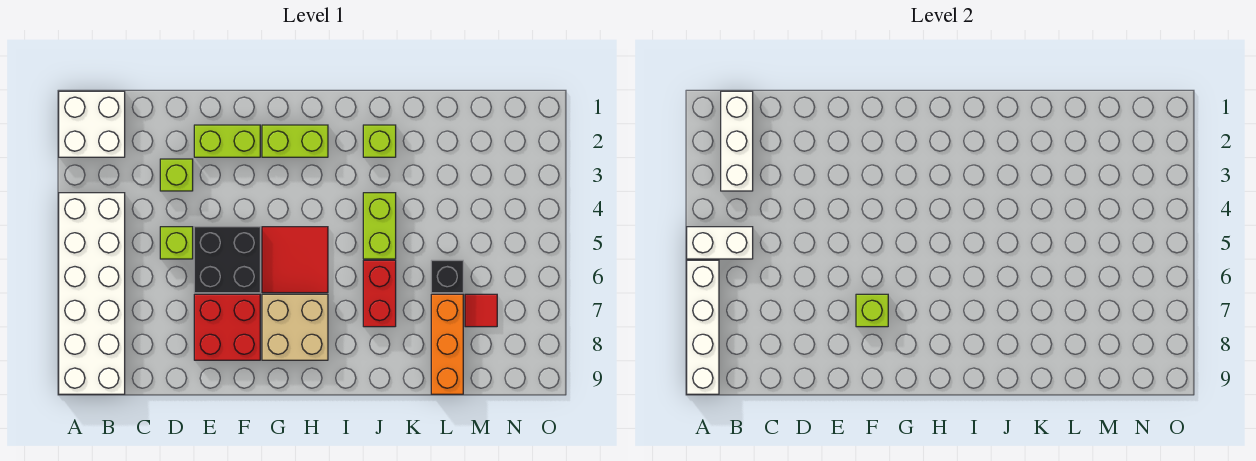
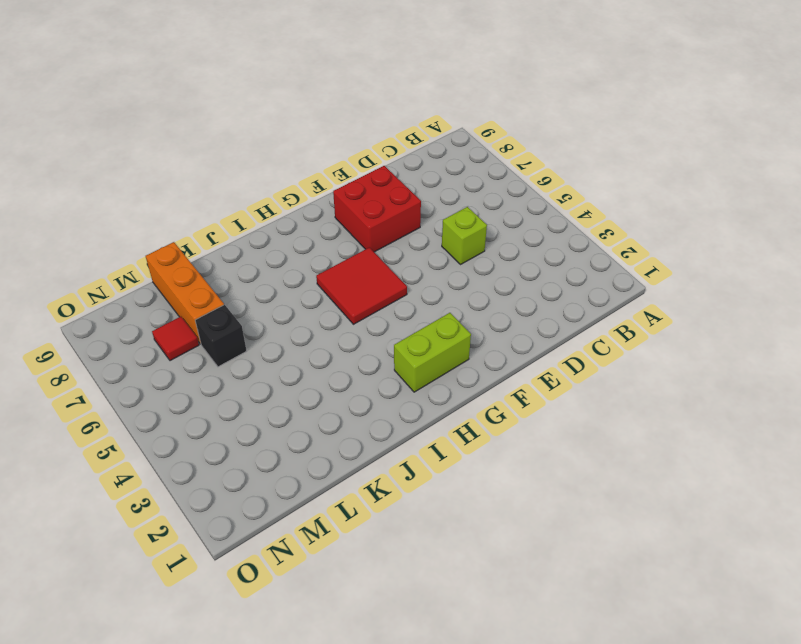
none -> white brick A1:B2 level 1
none -> white brick A4:B9 level 1
none -> lime brick D3 level 1

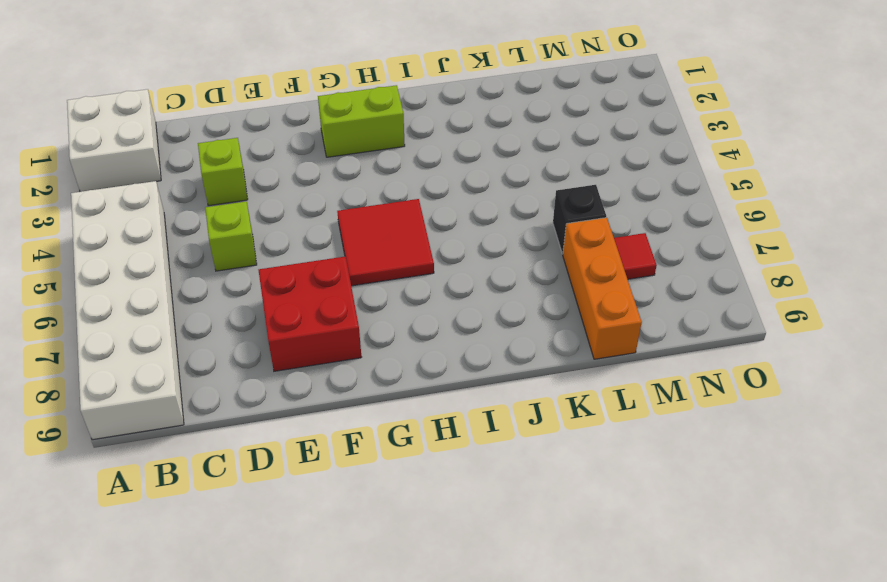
none -> lime brick E2:F2 level 1
none -> black brick E5:F6 level 1
none -> tan brick G7:H8 level 1

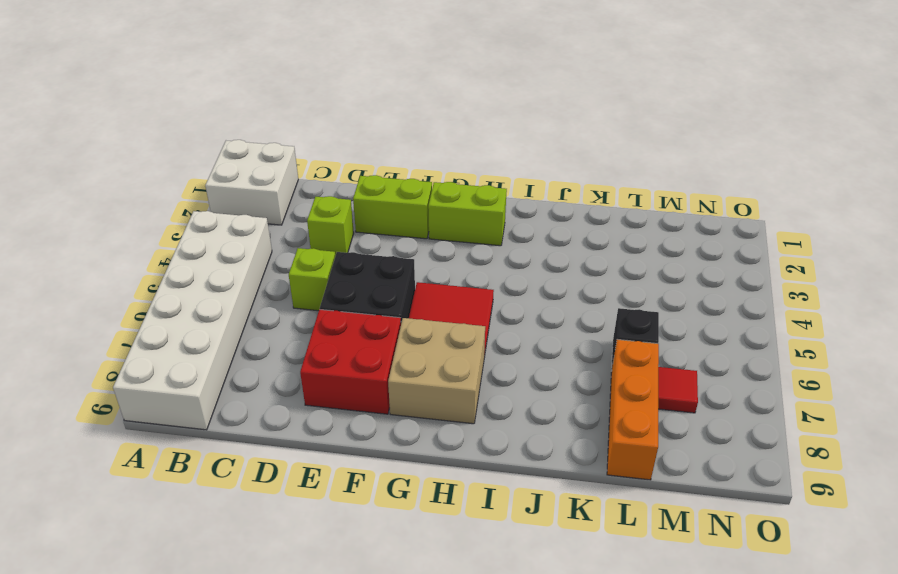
none -> lime brick J2 level 1
none -> lime brick J4:J5 level 1
none -> red brick J6:J7 level 1

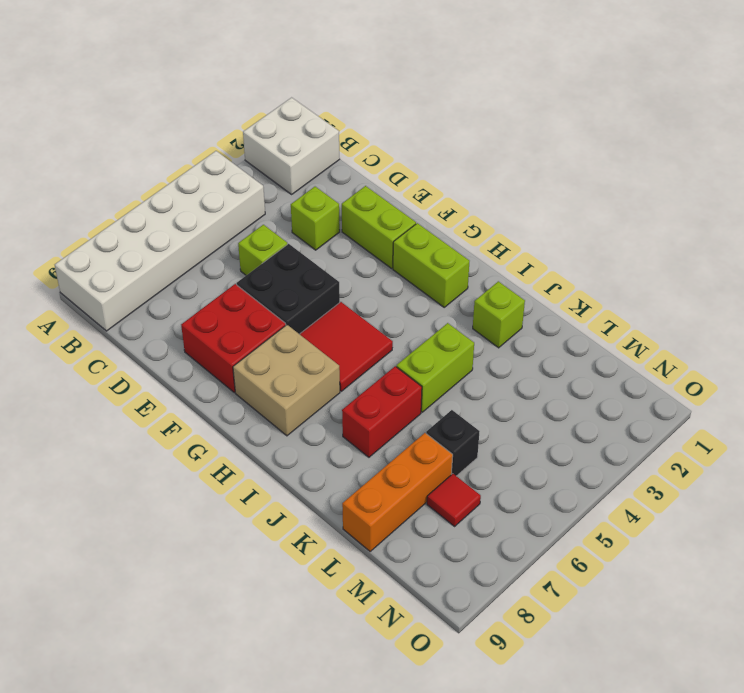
none -> white brick A5:B5 level 2
none -> white brick A6:A9 level 2
none -> white brick B1:B3 level 2

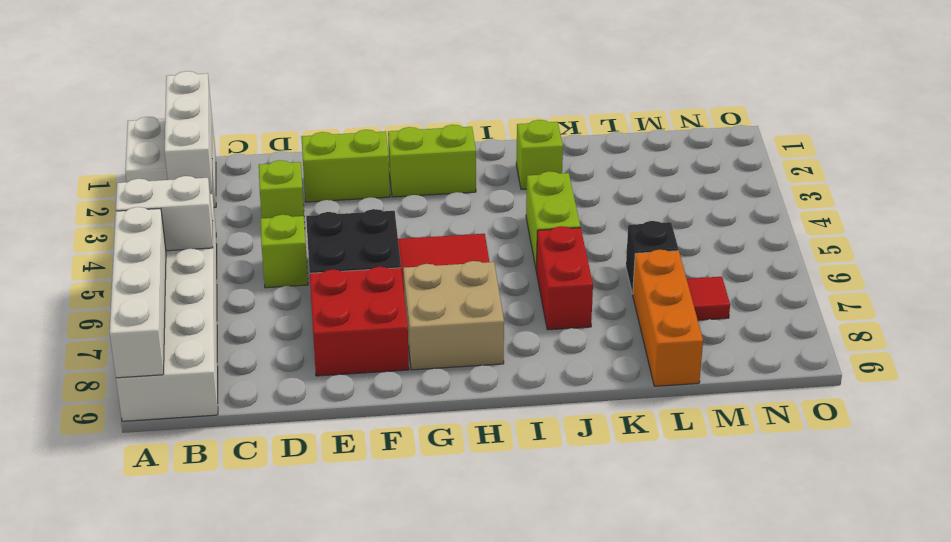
none -> lime brick F7 level 2

